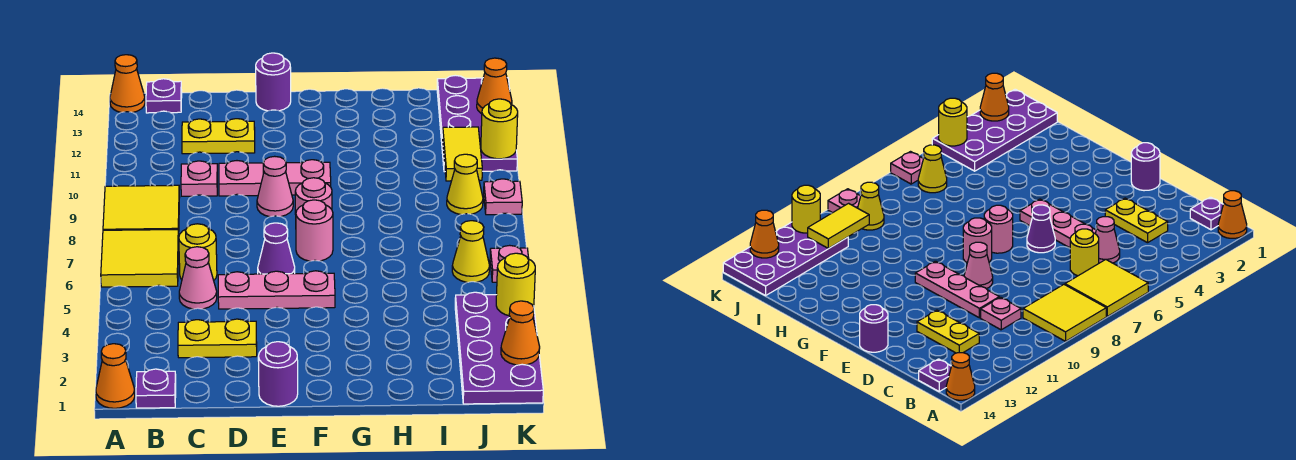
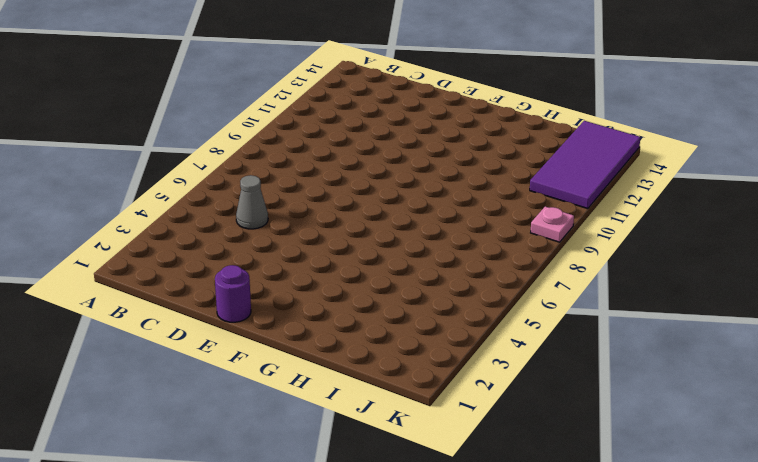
grey cone C5 level 1 -> pink cone C5 level 1
purple tile J11:K14 level 1 -> purple plate J11:K14 level 1
none -> orange cone A1 level 1
none -> yellow tile A6:B7 level 1
none -> yellow tile A8:B9 level 1
none -> orange cone A14 level 1

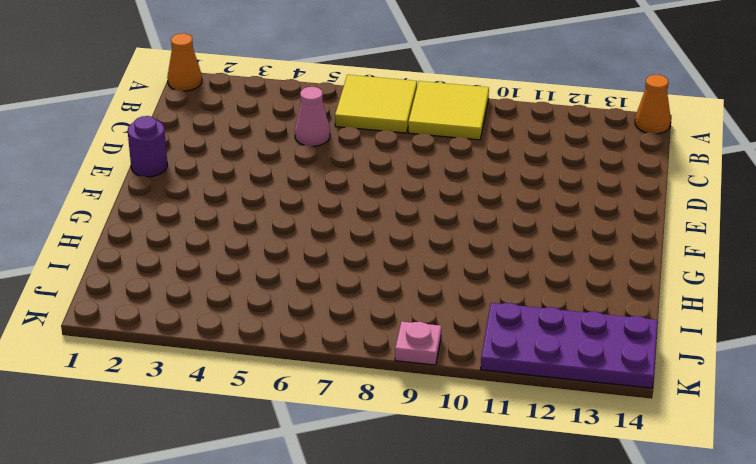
none -> purple plate B1 level 1
none -> purple plate B14 level 1
none -> yellow plate C3:D3 level 1
none -> yellow round brick C6 level 1

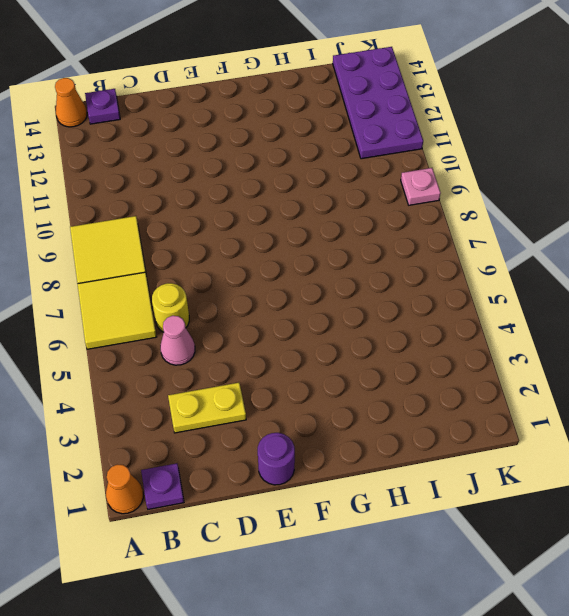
none -> pink plate C10 level 1
none -> yellow plate C12:D12 level 1
none -> pink plate D5:F5 level 1
none -> pink plate D10:F10 level 1

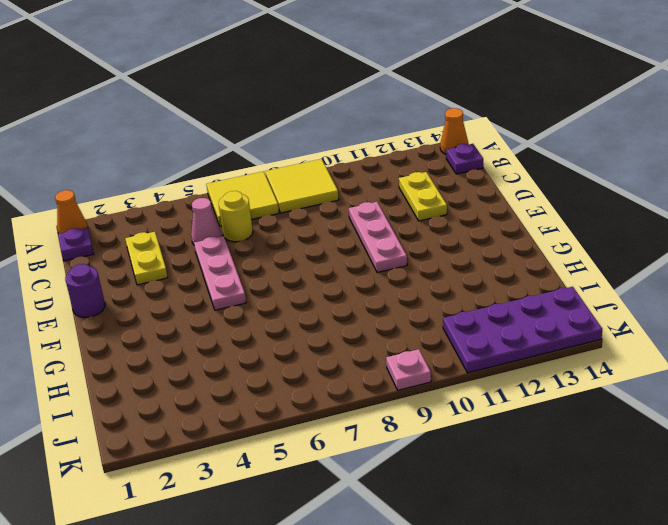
none -> pink plate C10 level 1
none -> purple cone E6 level 1
none -> pink cone E9 level 1
none -> purple round brick E14 level 1

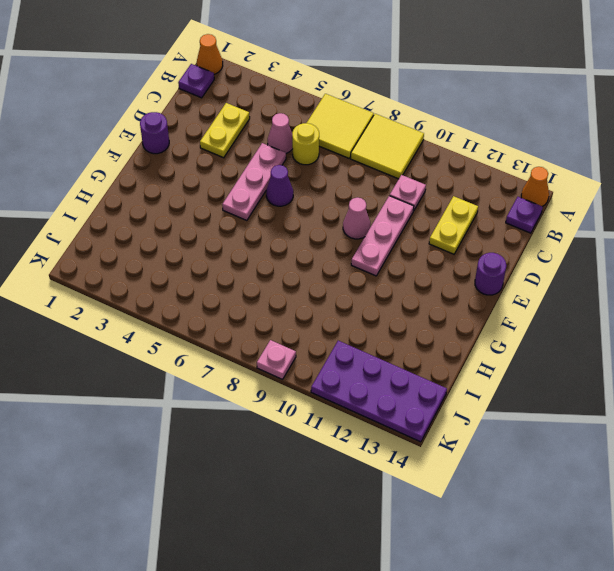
none -> pink round brick F7 level 1
none -> pink round brick F8 level 1
none -> purple plate J1:K4 level 1
none -> yellow cone J6 level 1

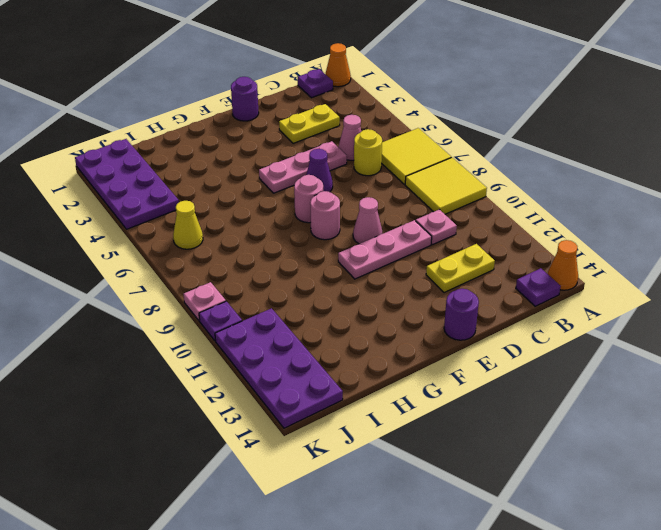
purple plate K10 level 1 -> none
none -> yellow cone J9 level 1
none -> pink plate K6 level 1
none -> yellow tile J10:J11 level 2
none -> orange cone K2 level 2

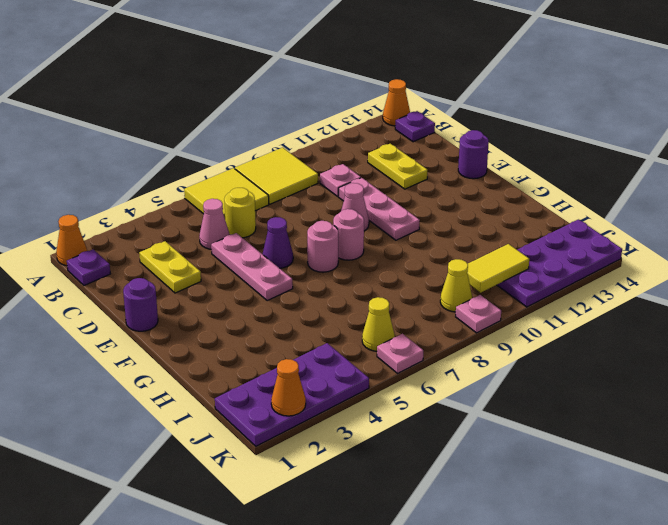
none -> yellow round brick K4 level 2
none -> yellow round brick K11 level 2
none -> orange cone K13 level 2

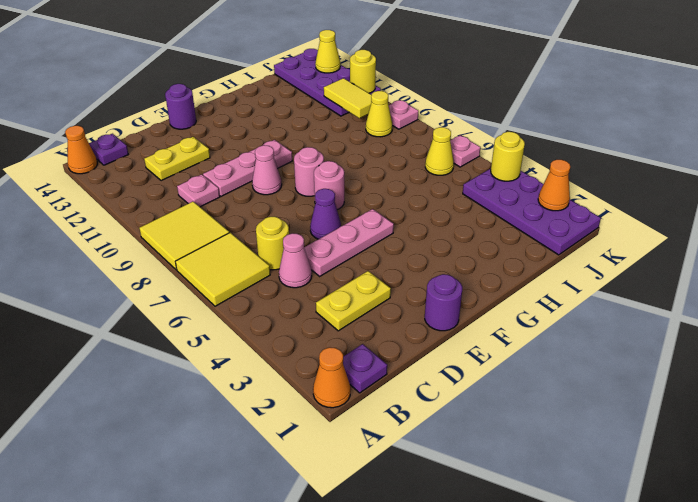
yellow cone K13 level 2 -> orange cone K13 level 2

